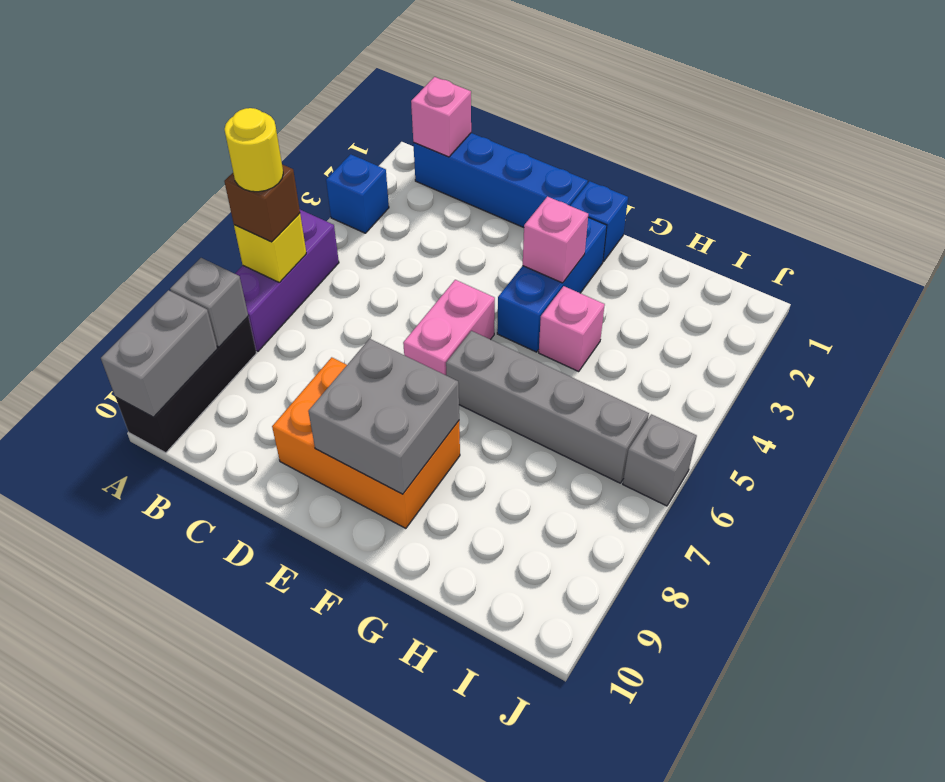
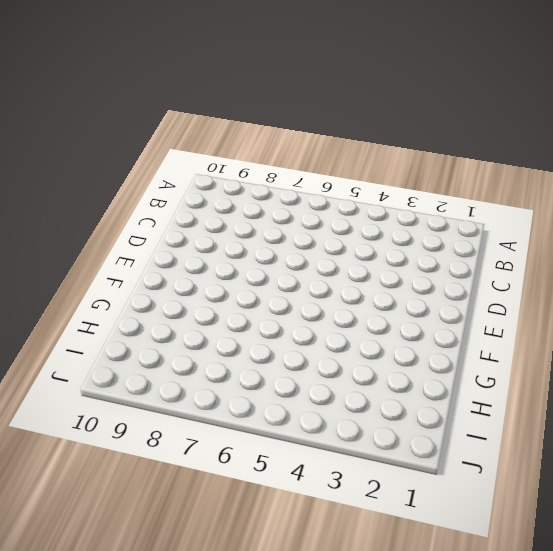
none -> blue brick A3 level 1
none -> purple brick A5:A7 level 1
none -> black brick A8:A10 level 1

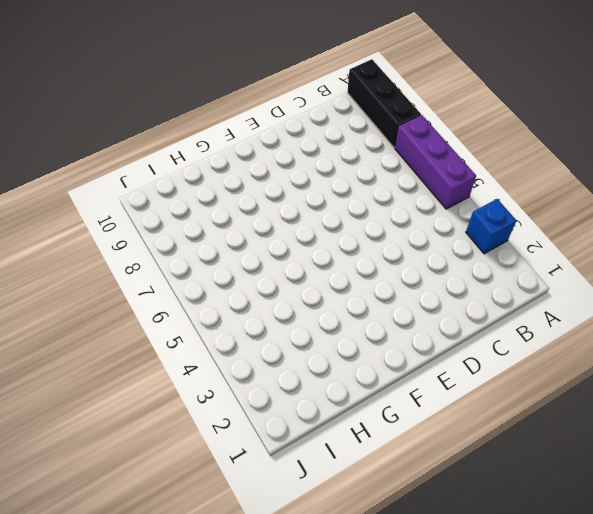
none -> blue brick B1:E1 level 1
none -> orange brick D8:F9 level 1
none -> pink brick E5:E6 level 1

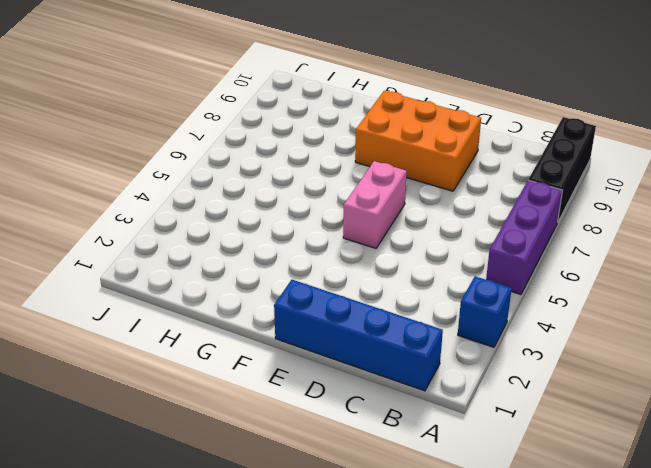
none -> blue brick F1 level 1
none -> blue brick F2:F4 level 1
none -> grey brick F6:I6 level 1

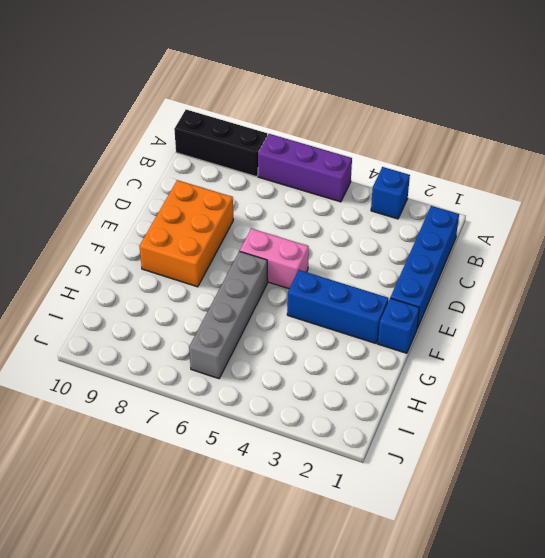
none -> pink brick G4 level 1
none -> grey brick J6 level 1
none -> yellow brick A6 level 2

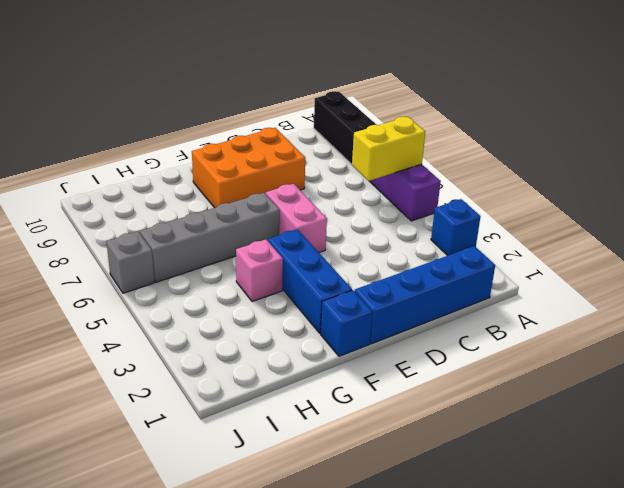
yellow brick A6:B6 level 2 -> yellow brick A6 level 2
none -> grey brick A8 level 2
none -> grey brick A9:A10 level 2
none -> pink brick B1 level 2

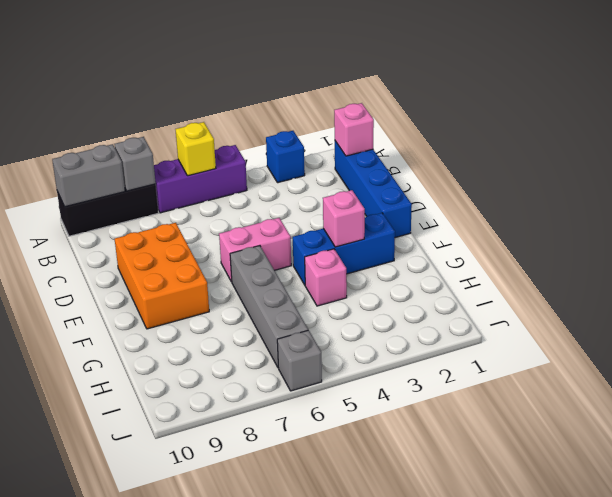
none -> blue brick F1 level 1
none -> grey brick E8:F9 level 2
none -> brown brick A6 level 3

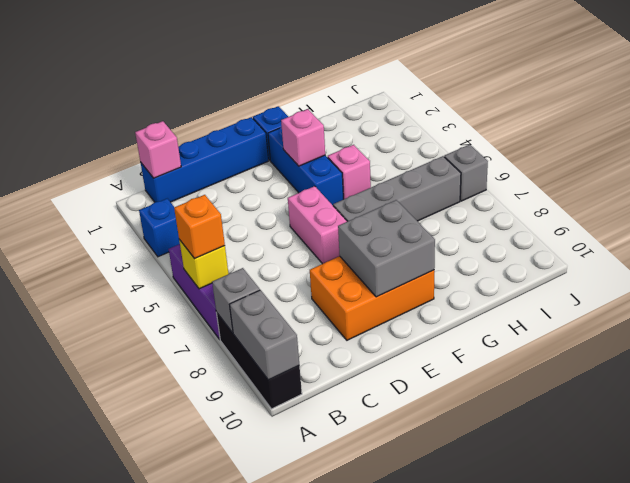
orange brick A6 level 3 -> brown brick A6 level 3
none -> yellow round brick A6 level 4

